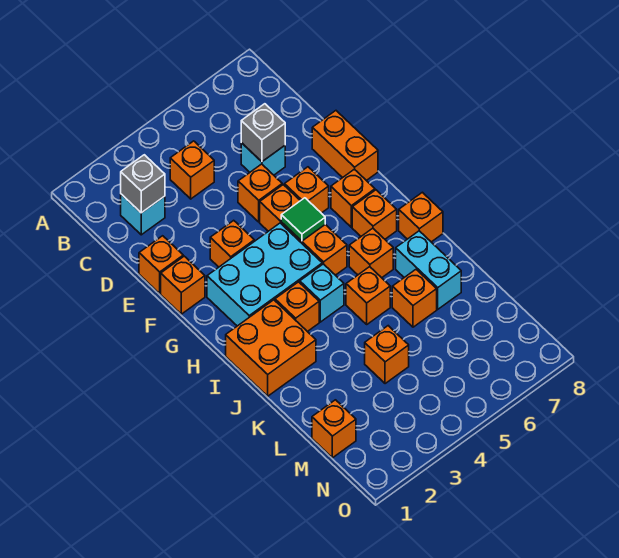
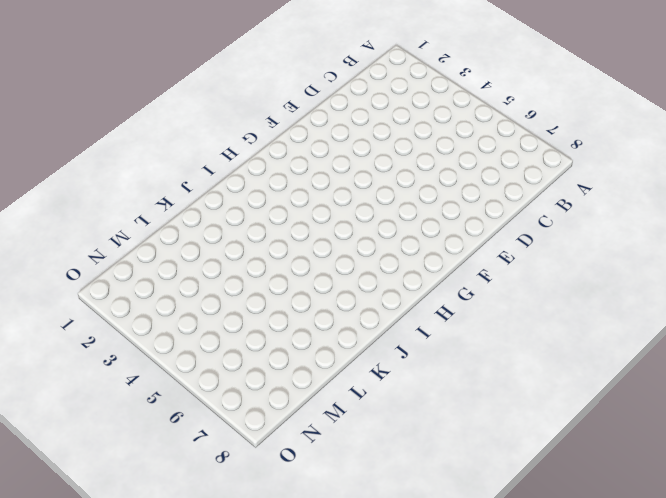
none -> cyan brick C2 level 1
none -> orange brick C4 level 1
none -> cyan brick D6 level 1

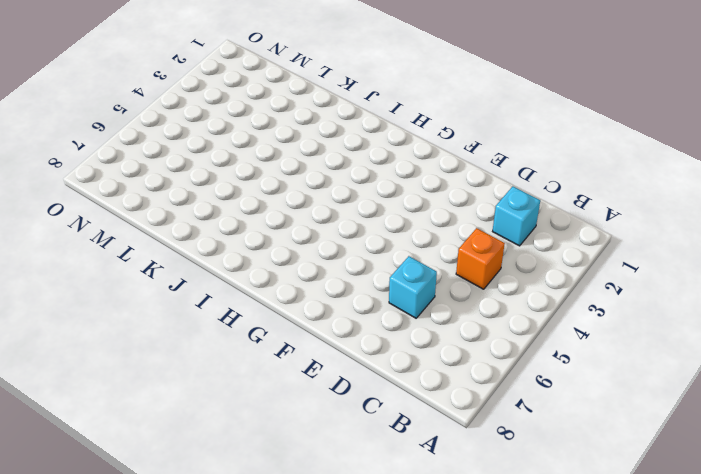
none -> orange brick E1 level 1
none -> orange brick E5 level 1
none -> orange brick E8:F8 level 1

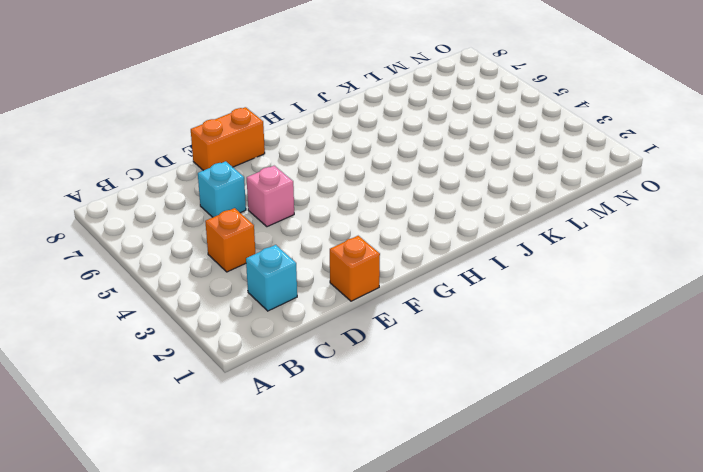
pink brick E5 level 1 -> orange brick E5 level 1
none -> orange brick F1 level 1
none -> orange brick F3 level 1
none -> orange brick F5:H5 level 1

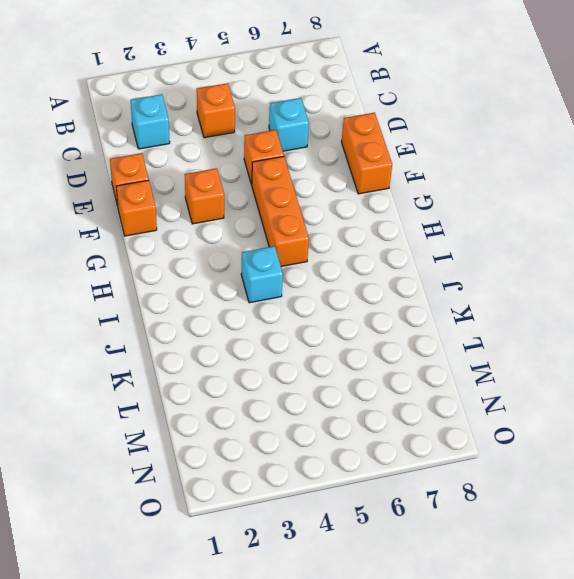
none -> orange brick F6 level 1
none -> cyan brick G2:H4 level 1
none -> orange brick G7 level 1

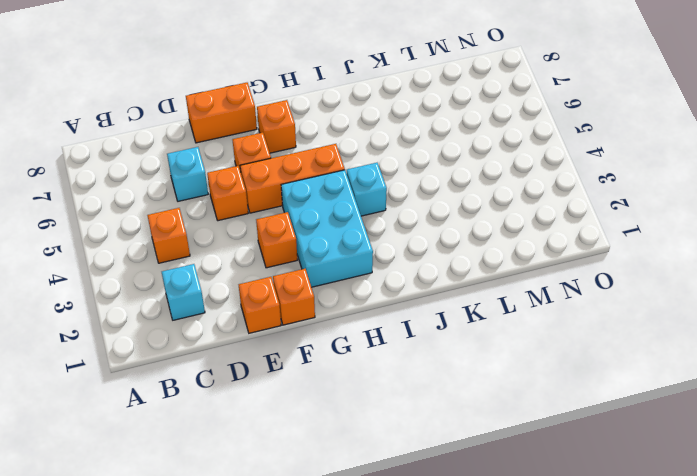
none -> orange brick H7 level 1
none -> orange brick I1:J2 level 1
none -> orange brick I3 level 1

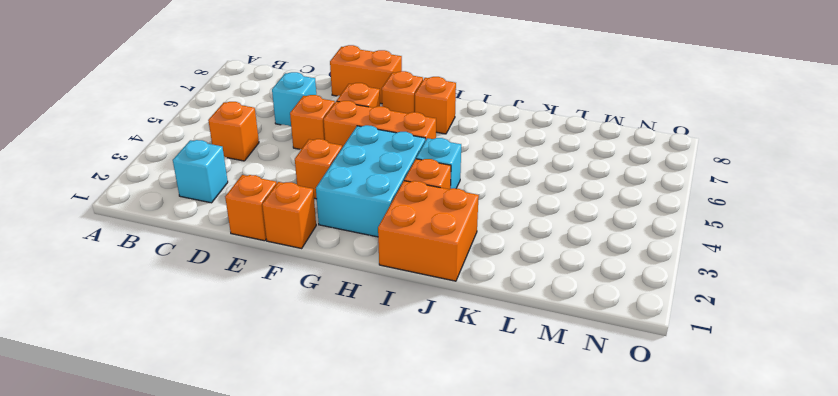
none -> orange brick I6 level 1
none -> orange brick I8 level 1
none -> orange brick J5 level 1

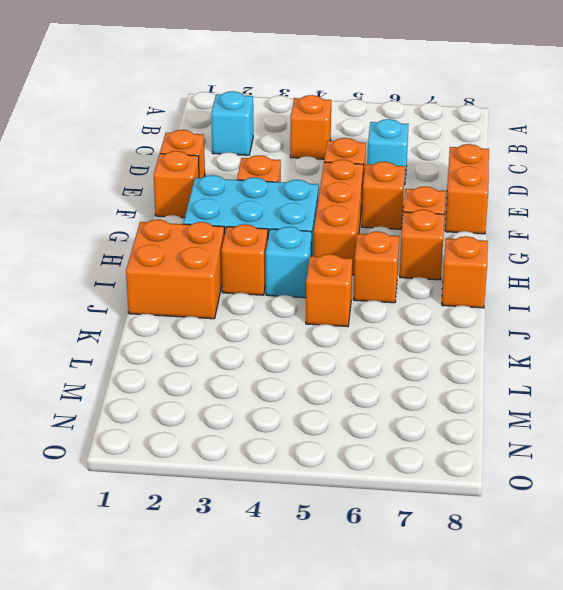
none -> cyan brick J7:K7 level 1
none -> orange brick K6 level 1
none -> orange brick L4 level 1

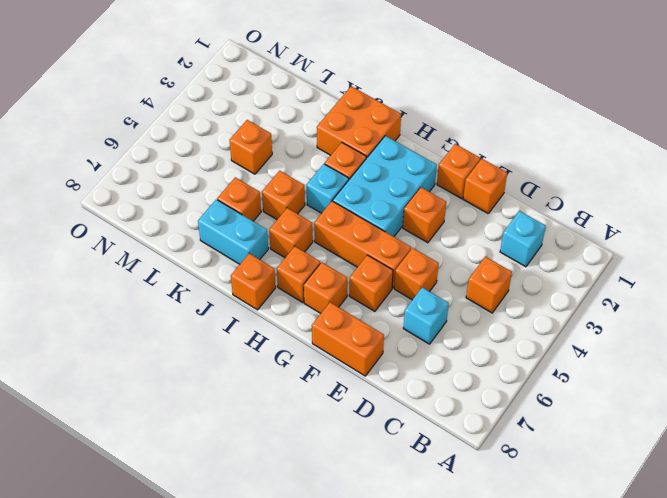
none -> orange brick M1 level 1
none -> grey brick C2 level 2
none -> grey brick D6 level 2

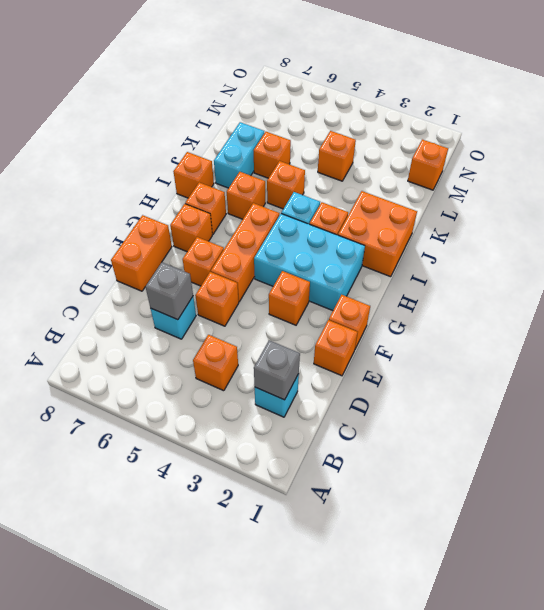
none -> green tile G5 level 2

